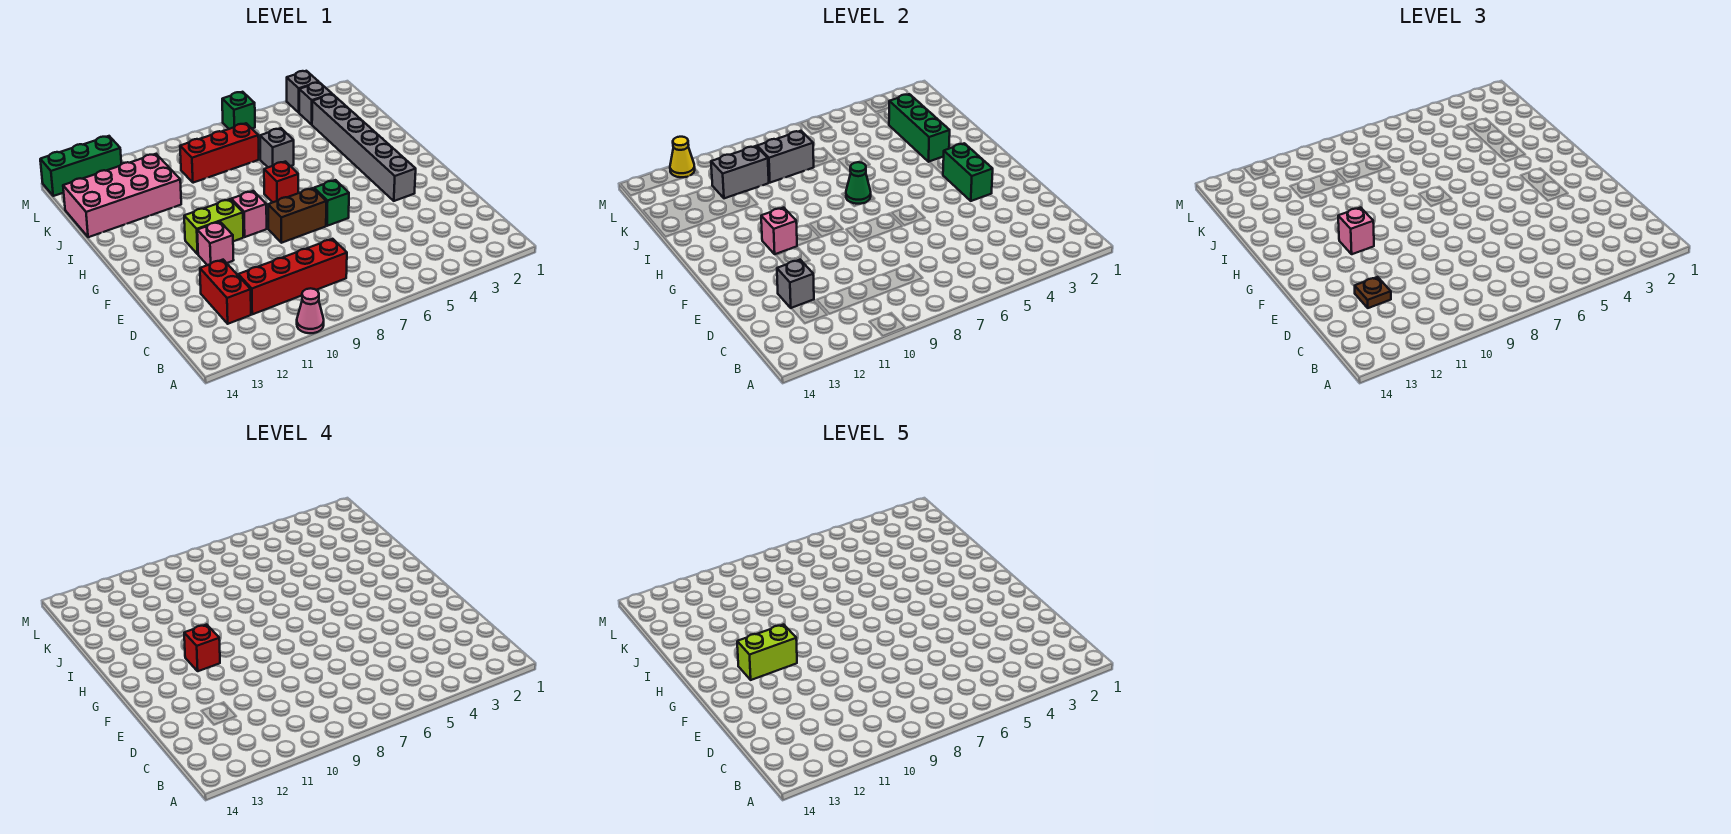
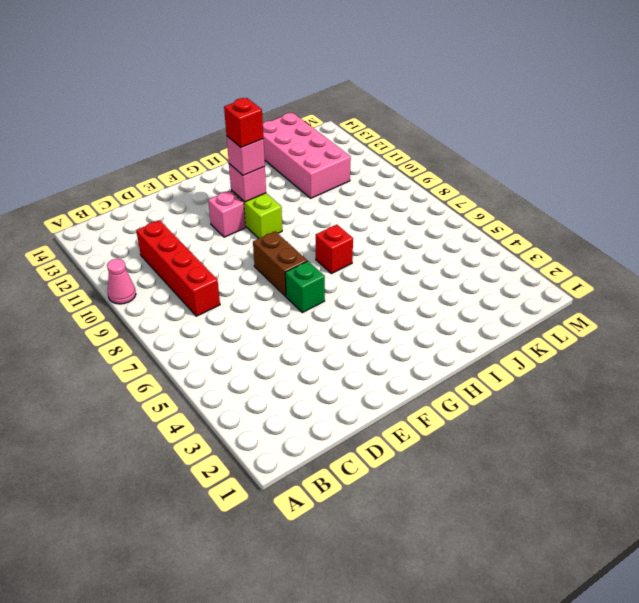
none -> red brick C12:D12 level 1
none -> grey brick F3:K3 level 1
none -> pink brick G9 level 1

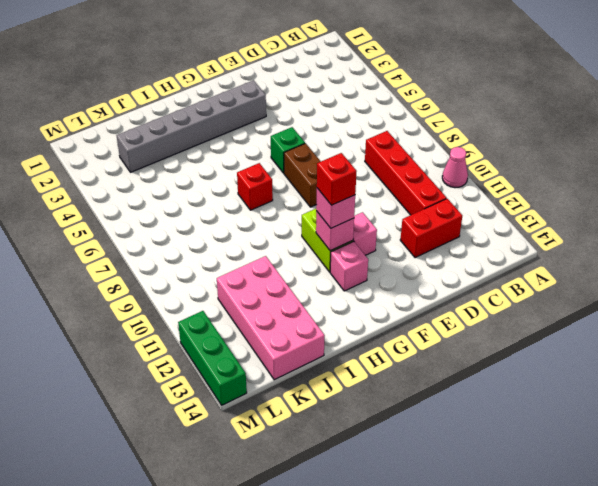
pink brick G12 level 1 -> pink brick G9 level 1
none -> grey brick J6 level 1
none -> red brick K7:K9 level 1
none -> grey brick L3 level 1

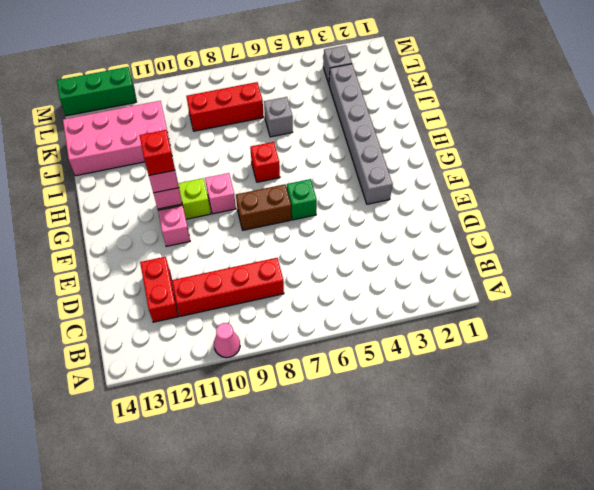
none -> grey brick M3 level 1
none -> green brick M6 level 1
none -> grey brick D12 level 2

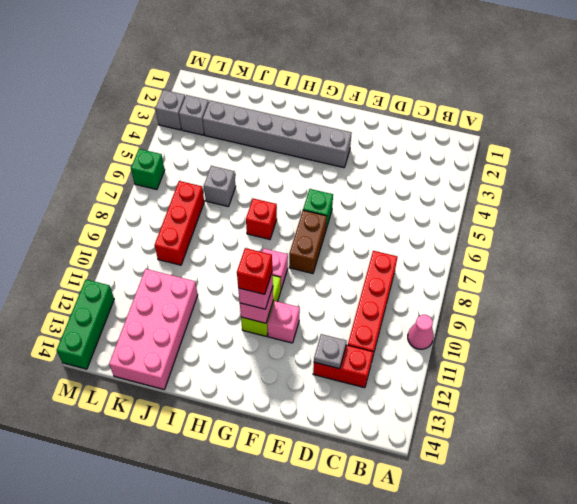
grey plate D12 level 2 -> grey brick D12 level 2
none -> green brick F3:G3 level 2
none -> green cone H7 level 2
none -> green brick I3:K3 level 2

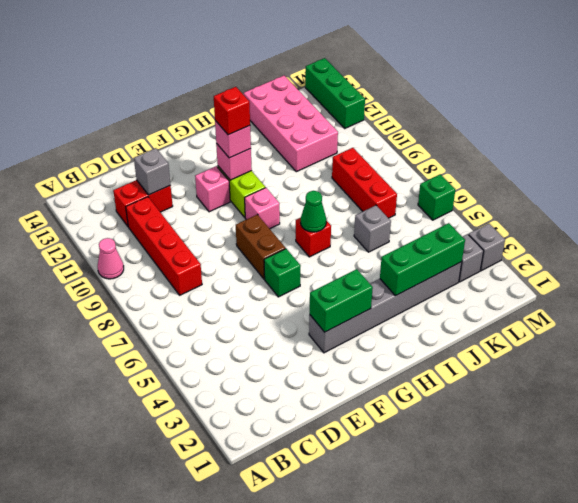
none -> grey brick K8:K9 level 2
none -> grey brick K10:K11 level 2
none -> yellow cone M12 level 2

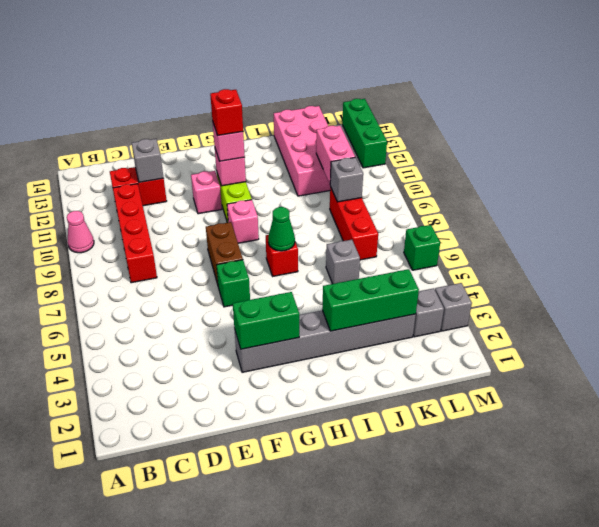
grey brick K9 level 2 -> grey brick K8:K9 level 2
pink brick K10:K11 level 2 -> grey brick K10:K11 level 2
none -> yellow cone M12 level 2
none -> brown plate D12 level 3
none -> lime brick G11:G12 level 5

